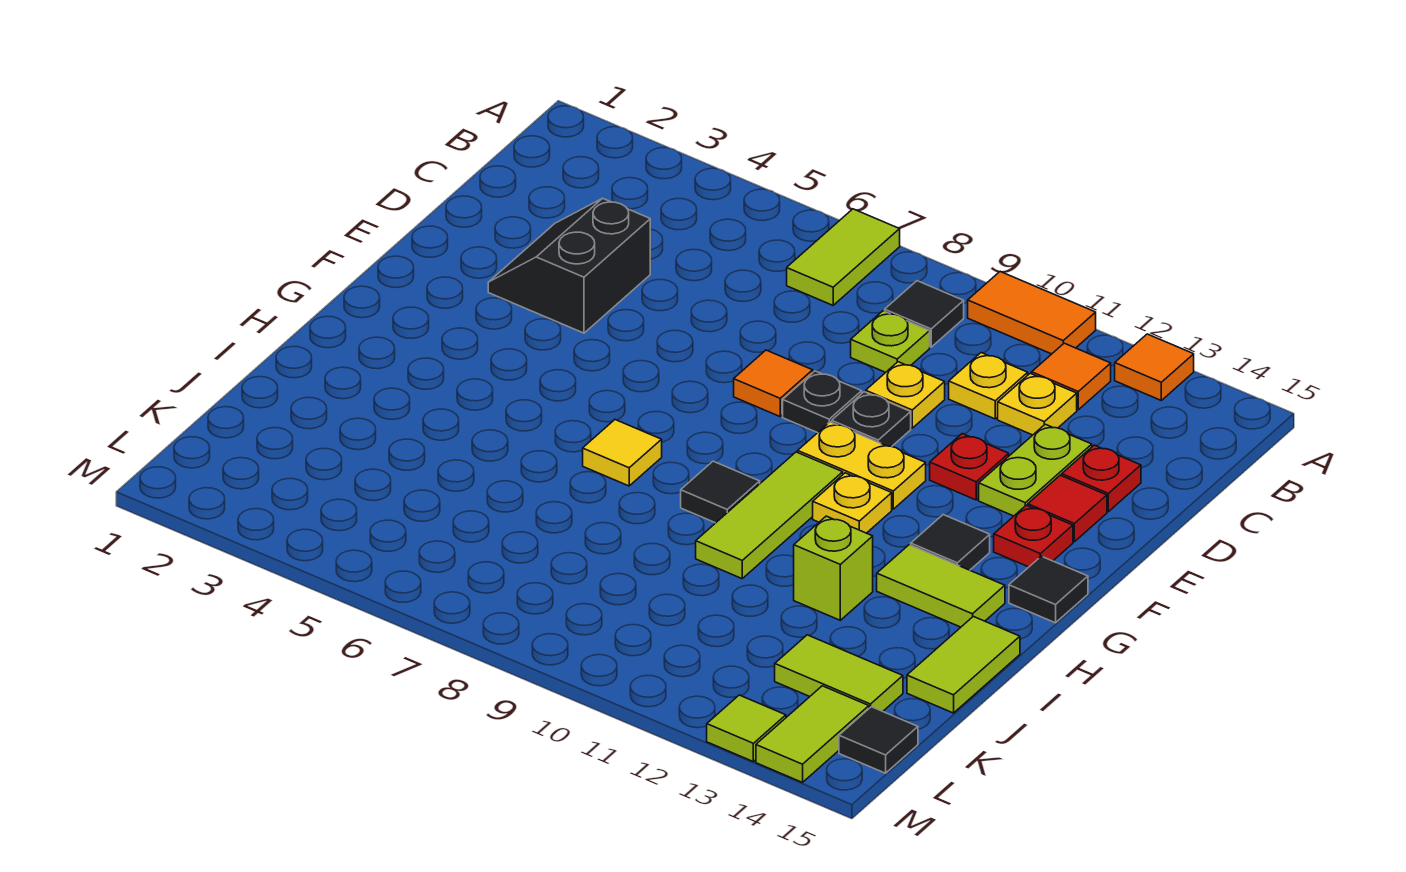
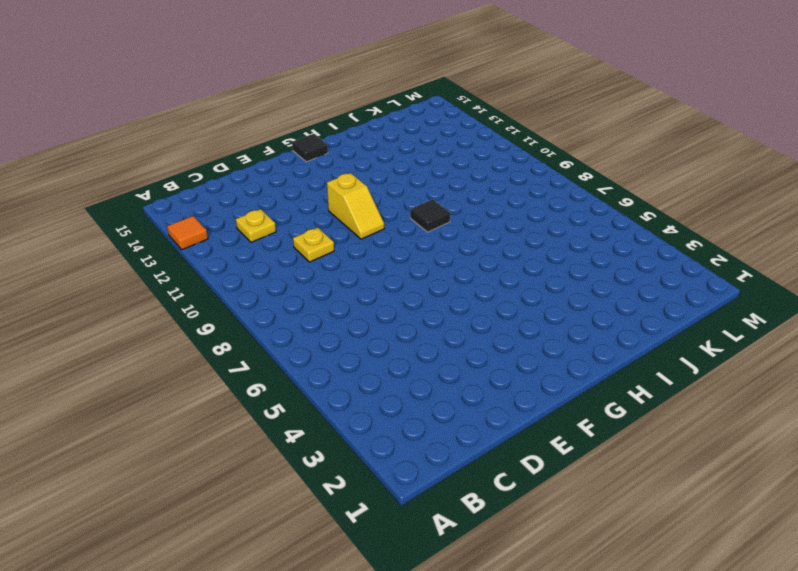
yellow slope F10:F11 level 1 top 11 -> yellow plate F10:F11 level 1
none -> lime tile A7:B7 level 1
none -> orange tile A10:A11 level 1
none -> black tile B9 level 1
none -> orange tile B12 level 1

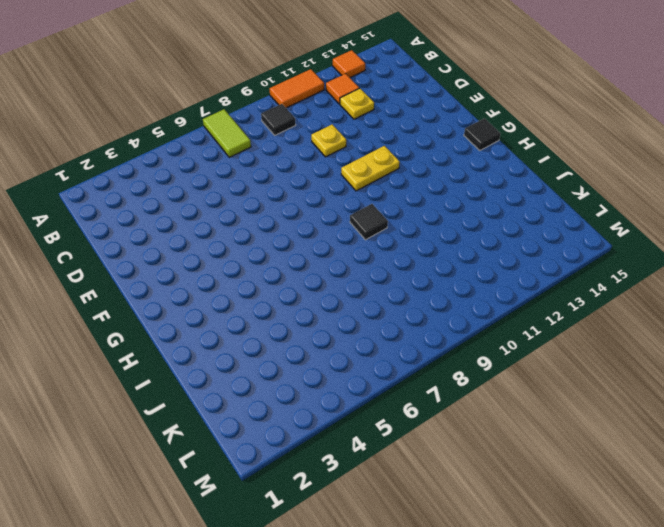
none -> lime plate C9 level 1
none -> yellow plate C11 level 1
none -> black slope D3:E4 level 1 top 4
none -> lime plate D13:E13 level 1

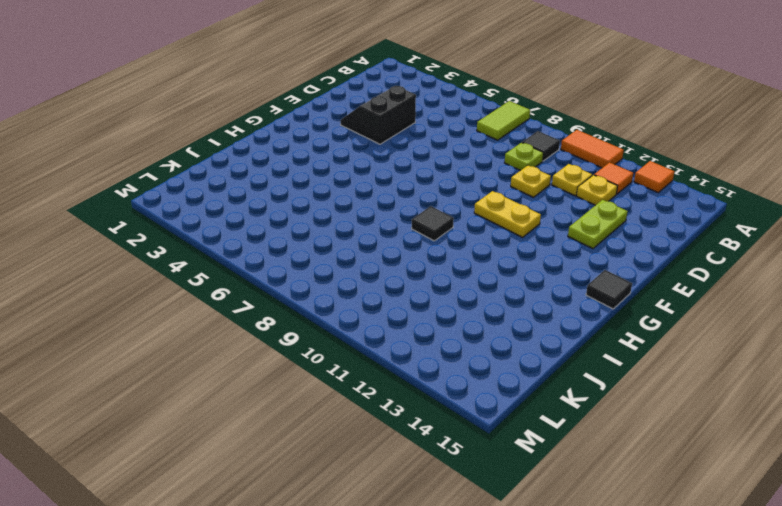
none -> red plate D14 level 1
none -> orange tile E8 level 1
none -> black plate E9 level 1
none -> black plate E10 level 1

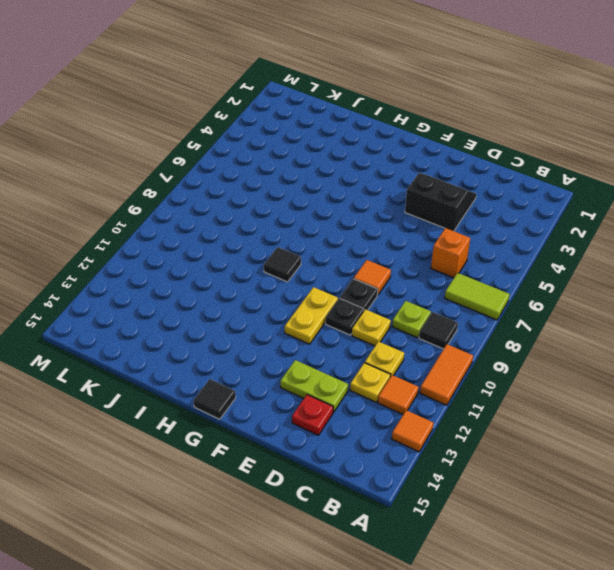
orange brick C6 level 1 -> none
none -> red plate E12 level 1
none -> red tile E14 level 1
none -> red plate F14 level 1
none -> lime tile G10:I10 level 1

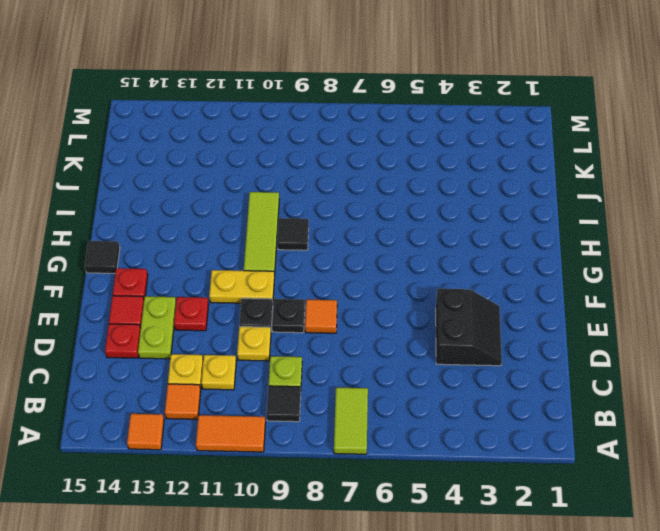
none -> yellow plate G11 level 1
none -> black tile G13 level 1
none -> yellow tile H7 level 1
none -> lime tile H13:H14 level 1

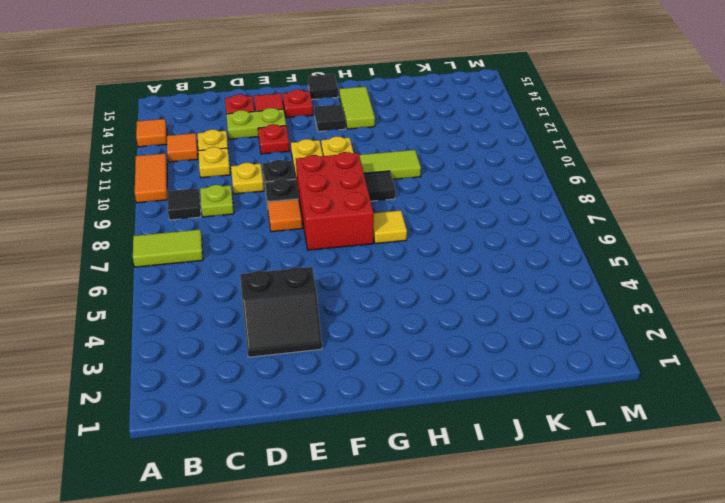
red brick F7:G9 level 1 -> none
none -> lime brick I12 level 1
none -> lime tile I15:J15 level 1
none -> lime tile K13:K14 level 1
none -> lime tile L14:M14 level 1

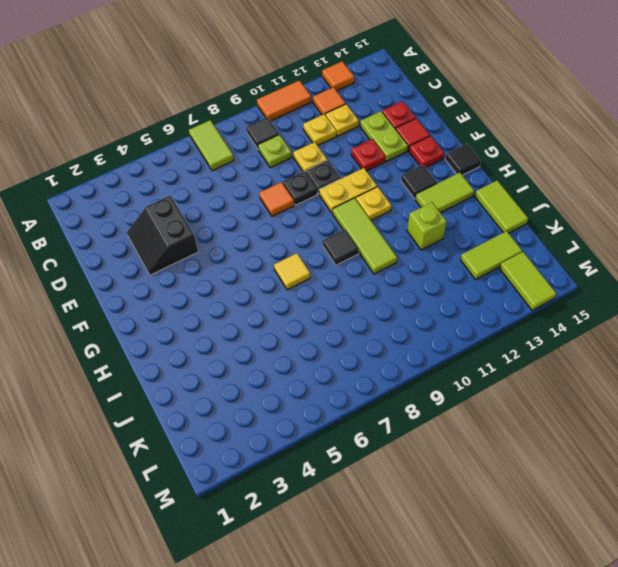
none -> black tile L15 level 1
none -> lime tile M13 level 1

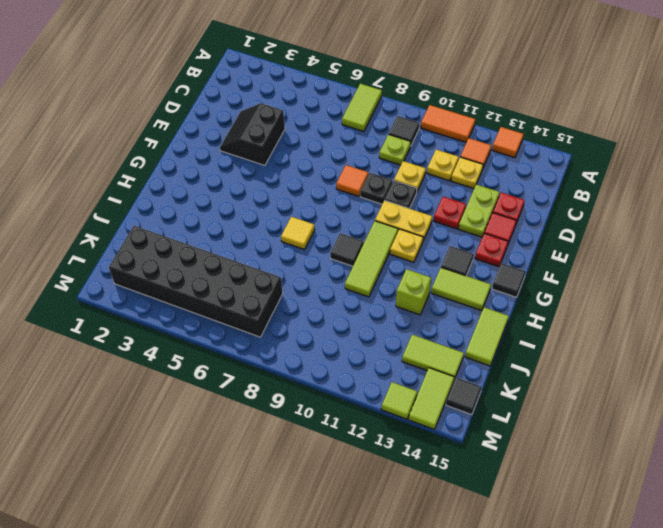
black brick K2:L7 level 1 -> none

